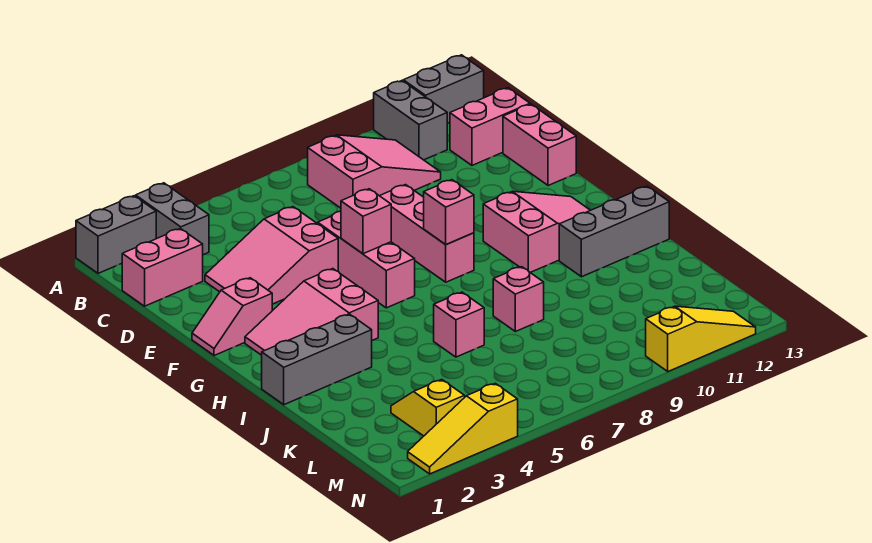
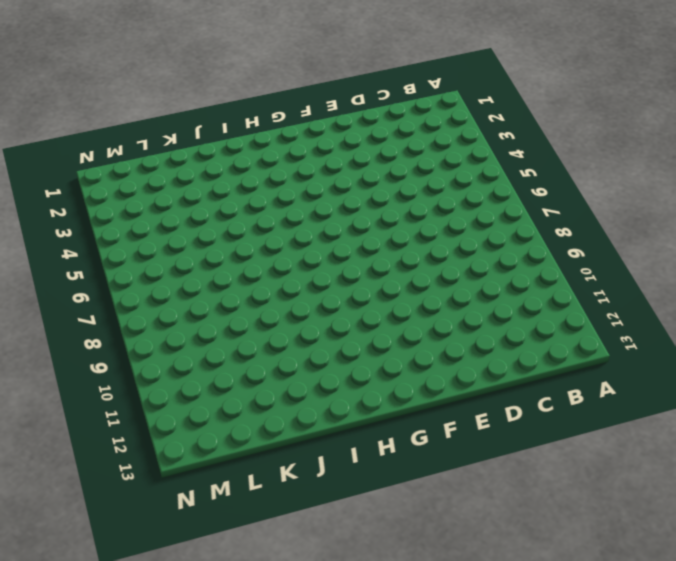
none -> grey brick A1:A2 level 1
none -> grey brick A3:B3 level 1
none -> grey brick A11:B11 level 1

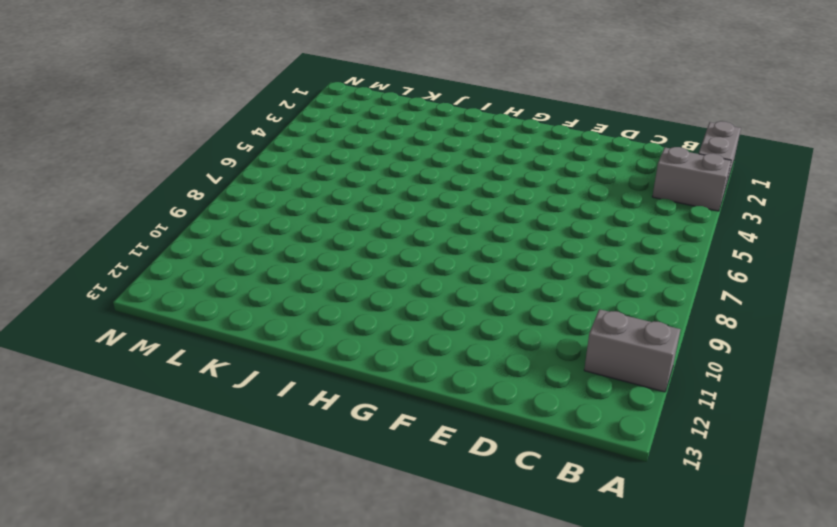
none -> grey brick A12:A13 level 1
none -> pink slope B8:C10 level 1 top 8
none -> pink brick C1:C2 level 1

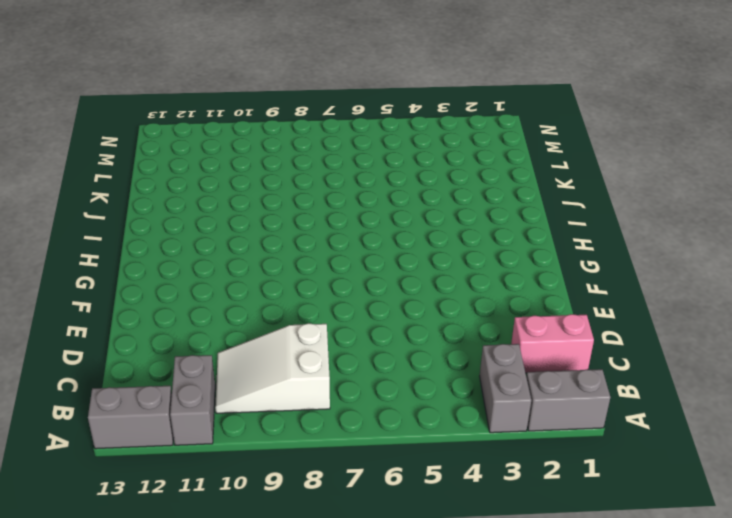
white slope B8:C10 level 1 top 8 -> pink slope B8:C10 level 1 top 8
none -> pink brick C12:C13 level 1
none -> pink slope D3:E5 level 1 top 5
none -> pink brick D13:E13 level 1

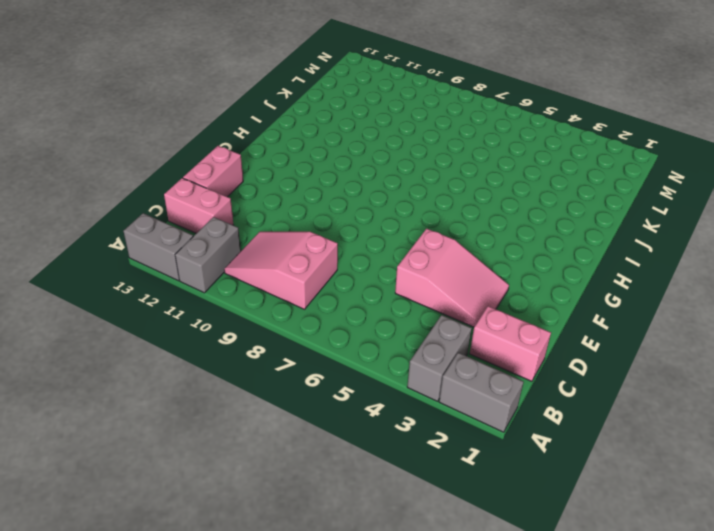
none -> pink brick E6:G6 level 1
none -> pink brick E8:G8 level 1
none -> pink slope F1:F2 level 1 top 2

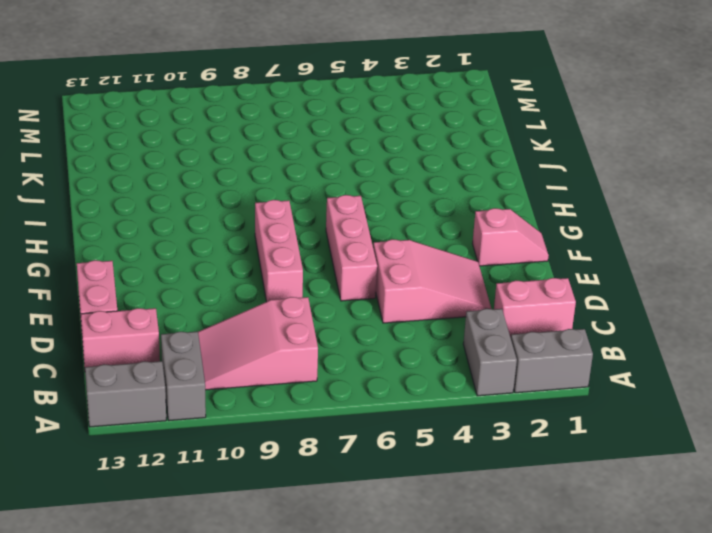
none -> pink slope G2:H4 level 1 top 4
none -> pink slope G10:H12 level 1 top 10
none -> grey brick I1:I3 level 1

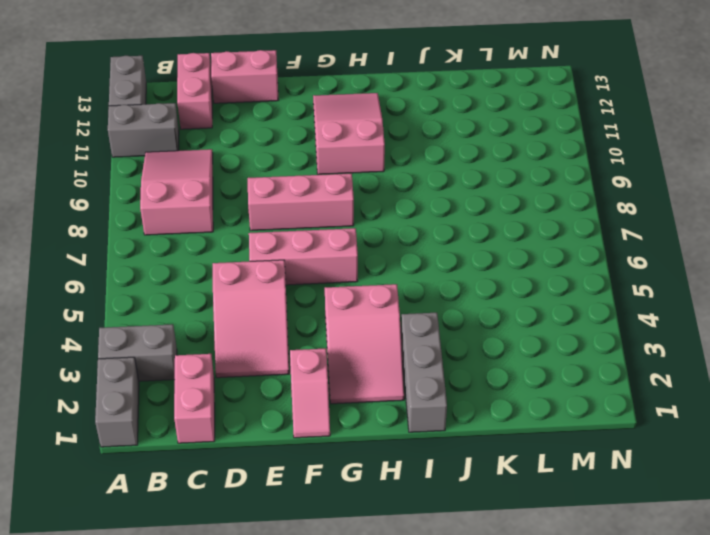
none -> grey brick I11:I13 level 1
none -> pink brick J6 level 1
none -> pink brick J8 level 1

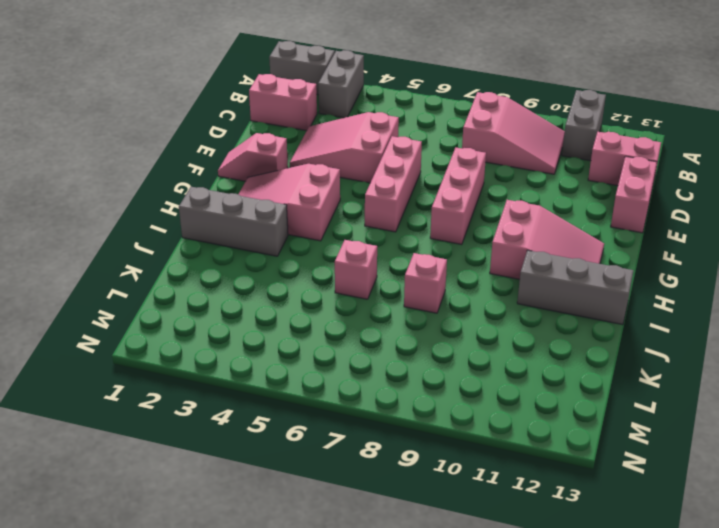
none -> grey brick A12:A13 level 1
none -> yellow slope L3:M3 level 1 top M
none -> yellow slope N2:N4 level 1 top 4

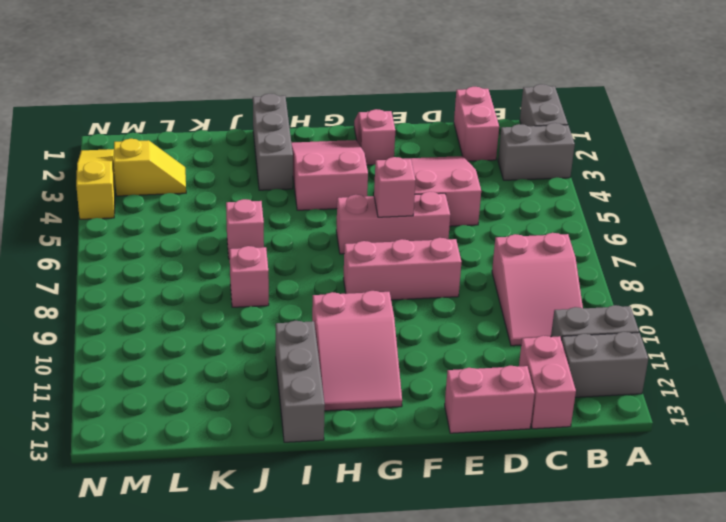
grey brick A12:B12 level 1 -> grey brick A12:A13 level 1
none -> yellow slope N10:N12 level 1 top 10
none -> pink brick G8 level 2

